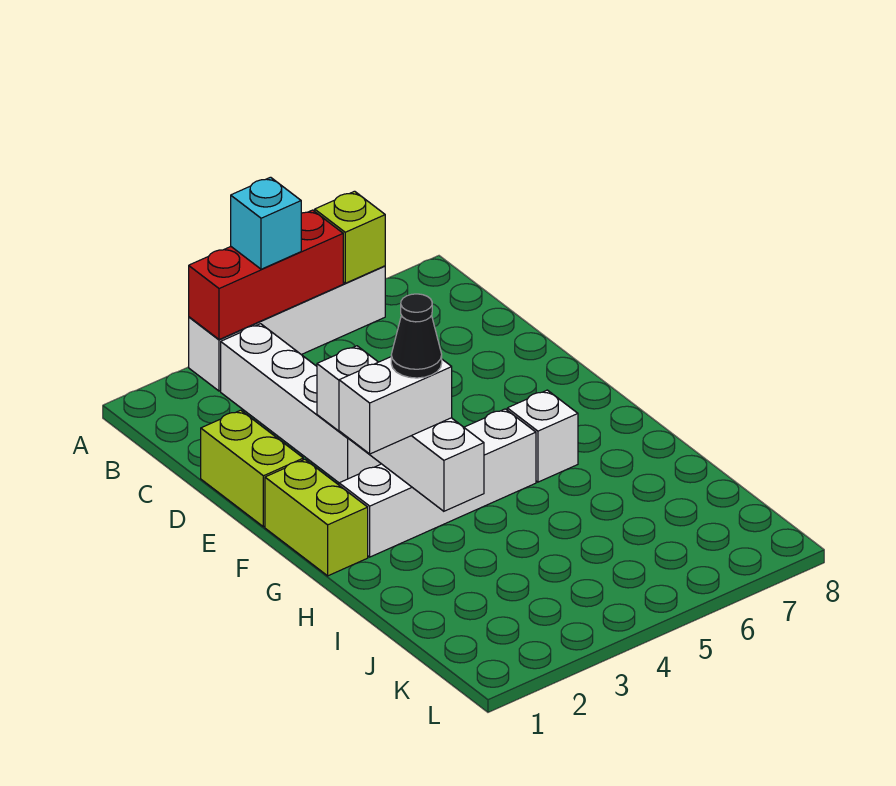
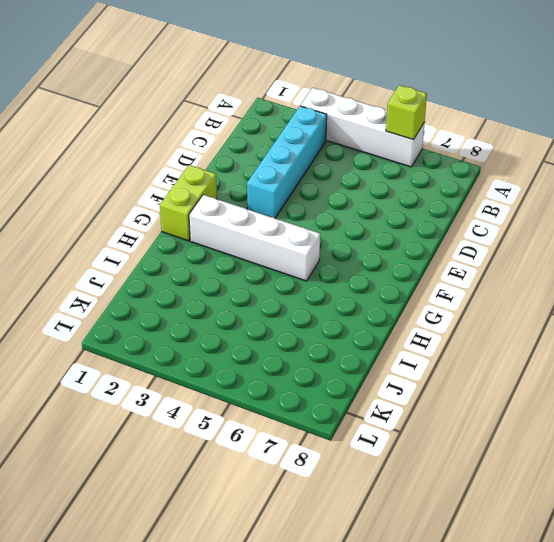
cyan brick B3:E3 level 1 -> white brick B3:E3 level 1
none -> lime brick D1:E1 level 1
none -> white brick G6 level 1
none -> red brick A3:A5 level 2

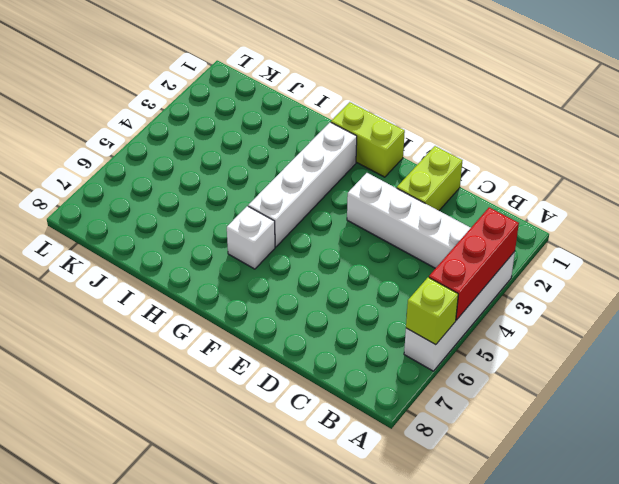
lime brick D1:D2 level 1 -> lime brick D1:E1 level 1
none -> white brick E3:H3 level 2
none -> cyan brick A4 level 3
none -> white brick G2:G3 level 3

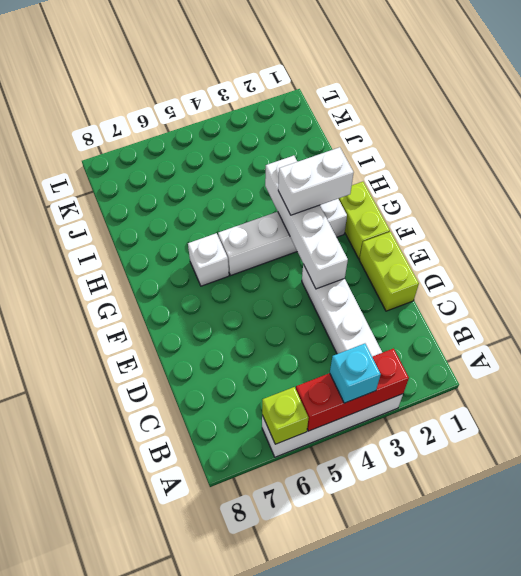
none -> black cone G3 level 4

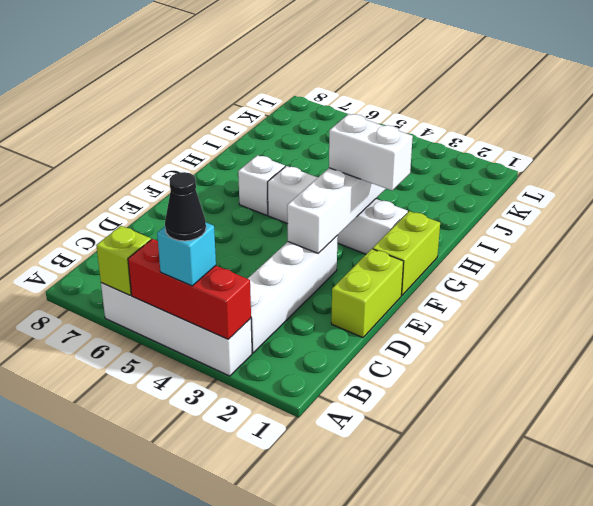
black cone A4 level 4 -> black cone G3 level 4

